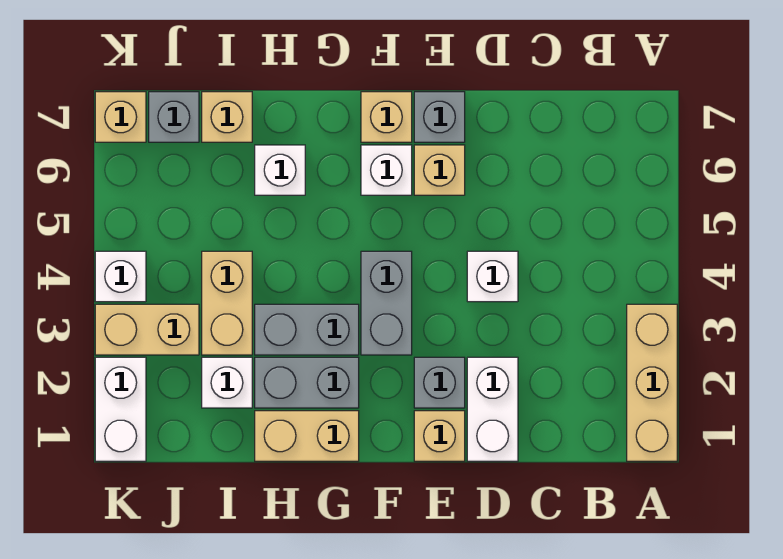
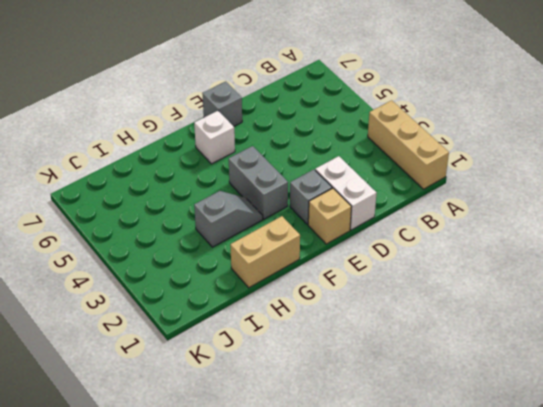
grey slope G3:H3 level 1 top H -> grey brick G3:H3 level 1
none -> white brick D4 level 1
none -> tan brick E6 level 1
none -> tan brick F7 level 1

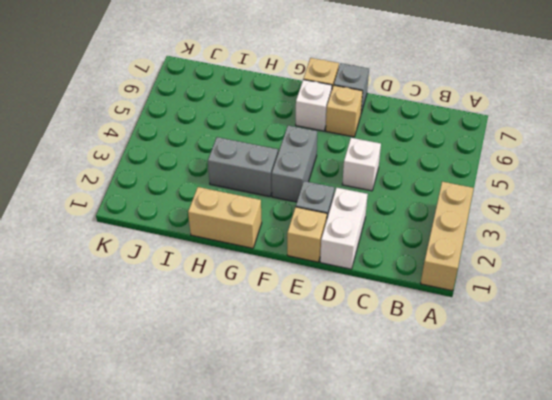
none -> grey brick G2:H2 level 1
none -> white brick H6 level 1
none -> white brick I2 level 1

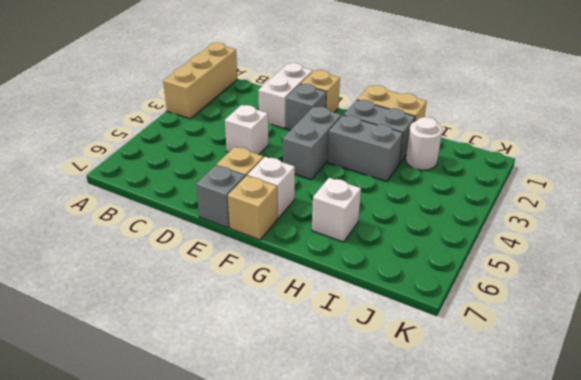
white round brick I2 level 1 -> white brick I2 level 1
none -> tan brick I3:I4 level 1
none -> tan brick I7 level 1
none -> tan brick J3:K3 level 1

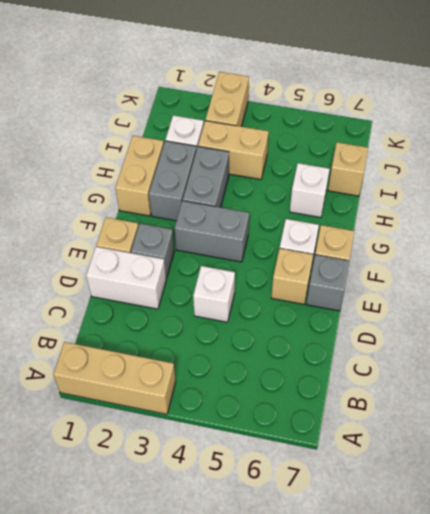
none -> grey brick J7 level 1
none -> white brick K1:K2 level 1
none -> white brick K4 level 1

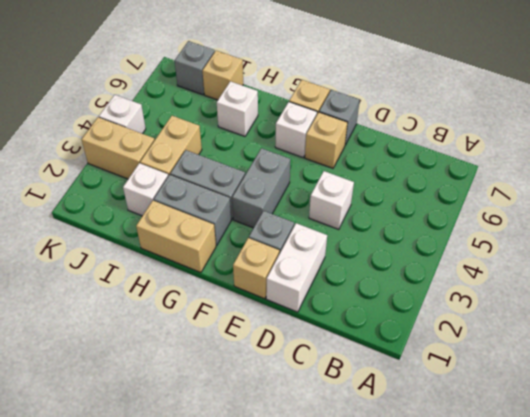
none -> tan brick A1:A3 level 1
none -> white brick K1:K2 level 1
none -> tan brick K7 level 1

